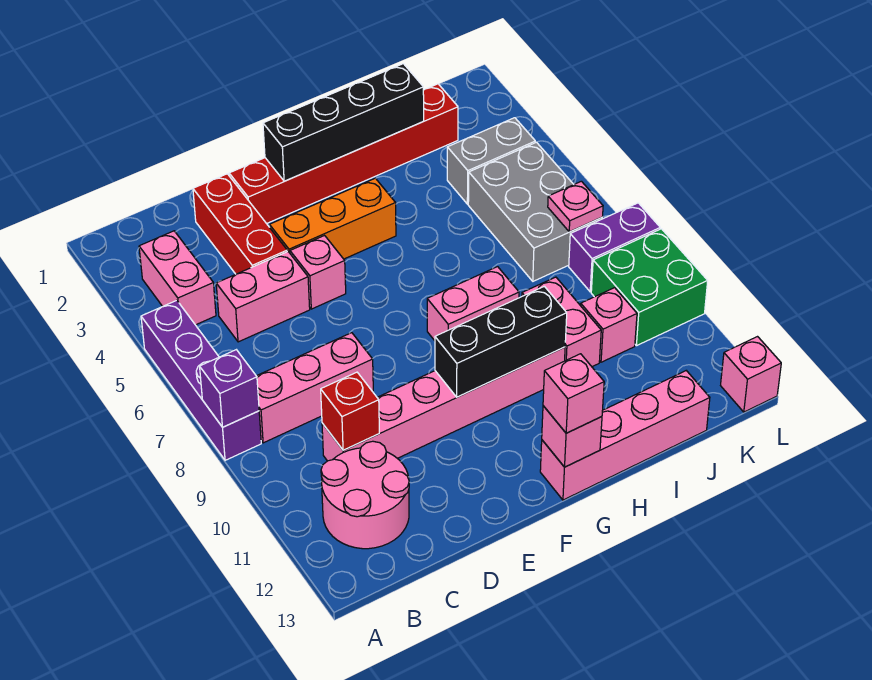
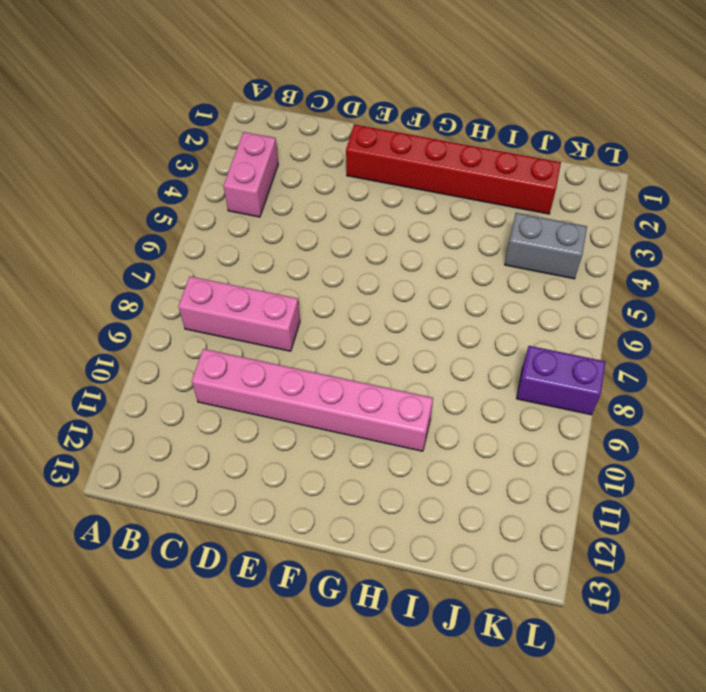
none -> purple brick A5:A8 level 1
none -> pink round brick B11:C12 level 1
none -> pink brick C5:D5 level 1

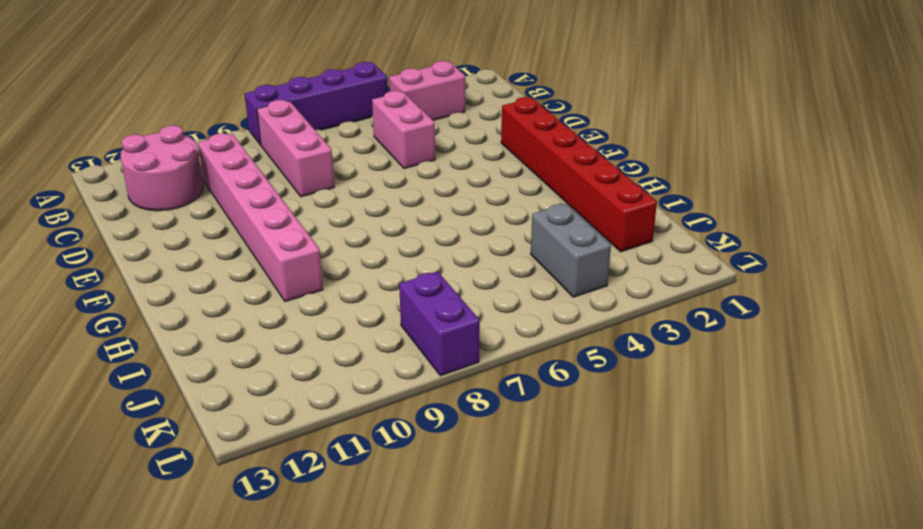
none -> red brick D2:D4 level 1
none -> orange brick E4:G4 level 1
none -> pink brick E5 level 1

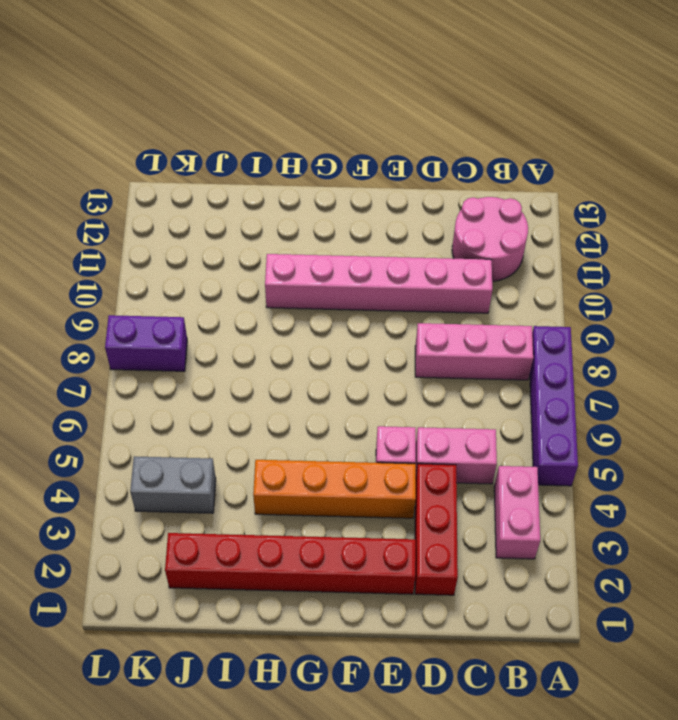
orange brick E4:H4 level 1 -> orange brick E4:G4 level 1
none -> pink brick G8:H8 level 1
none -> pink brick G13:J13 level 1
none -> pink brick I9:I10 level 1

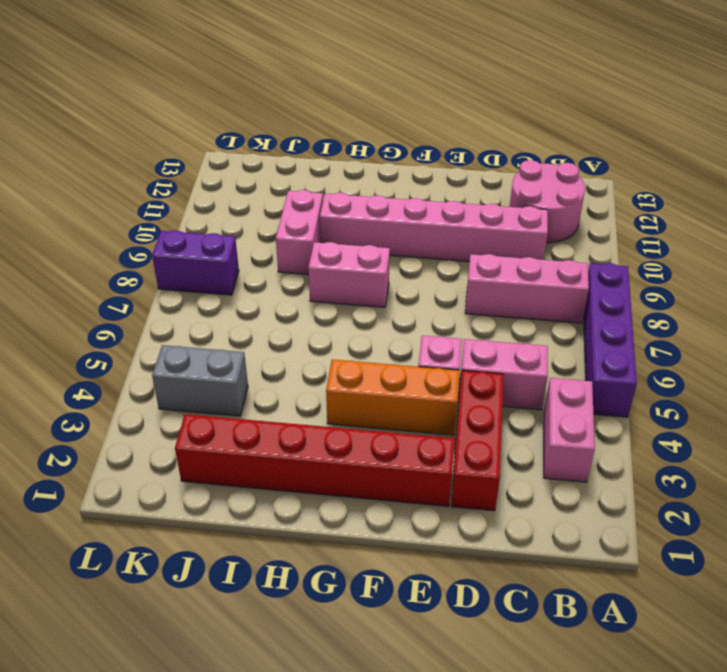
none -> pink brick G13:J13 level 1
none -> grey brick J5:K7 level 1
none -> pink brick J10 level 1

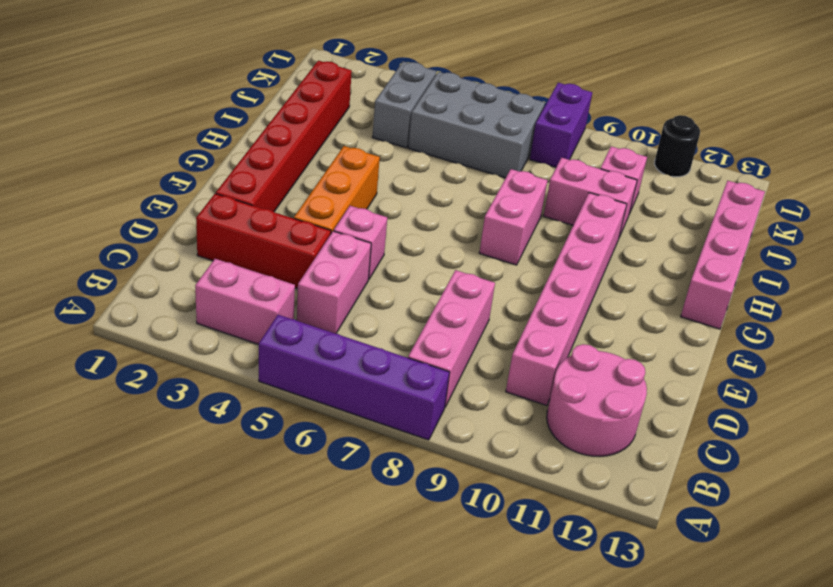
black round brick L11 level 1 -> none
none -> green brick K9:L10 level 1
none -> pink brick L13 level 1
none -> purple brick A8 level 2

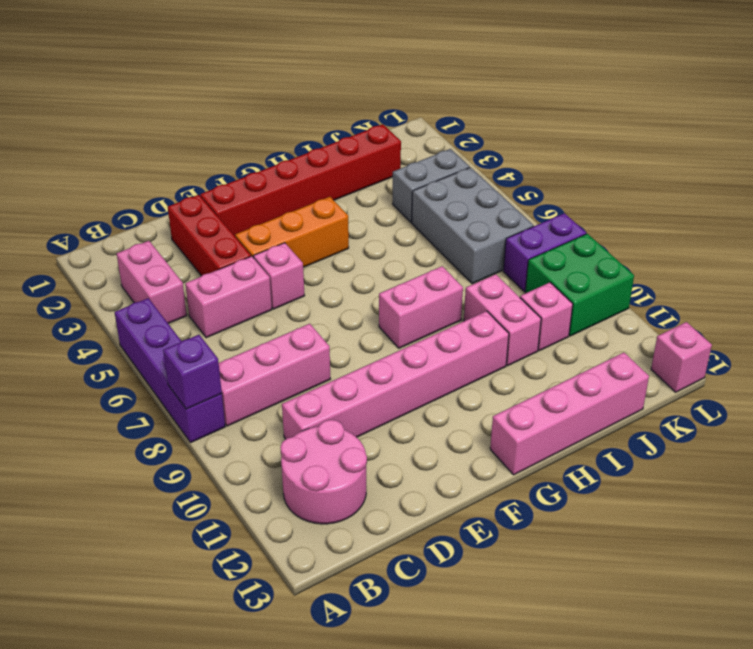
none -> red brick C10 level 2
none -> black brick F2:I2 level 2
none -> black brick F10:H10 level 2

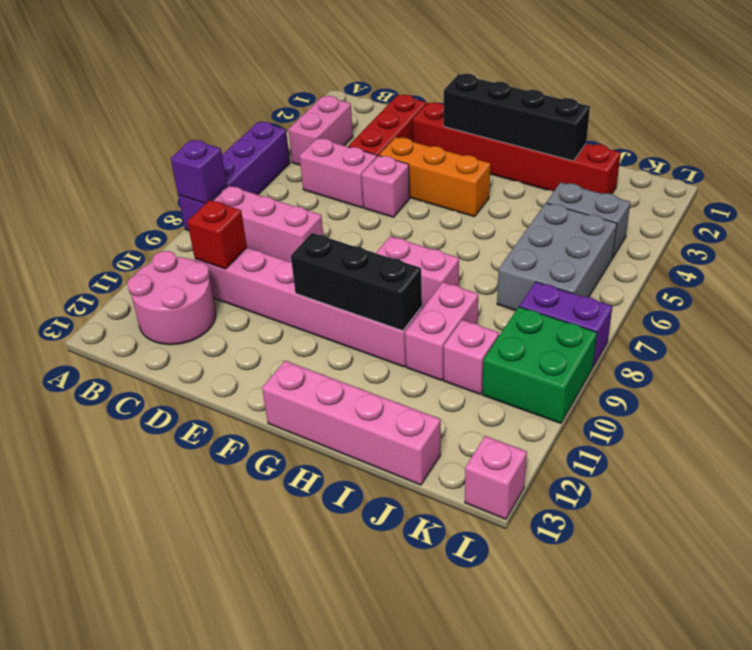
none -> pink brick G13 level 2
none -> pink plate K7 level 2
none -> pink brick G13 level 3

